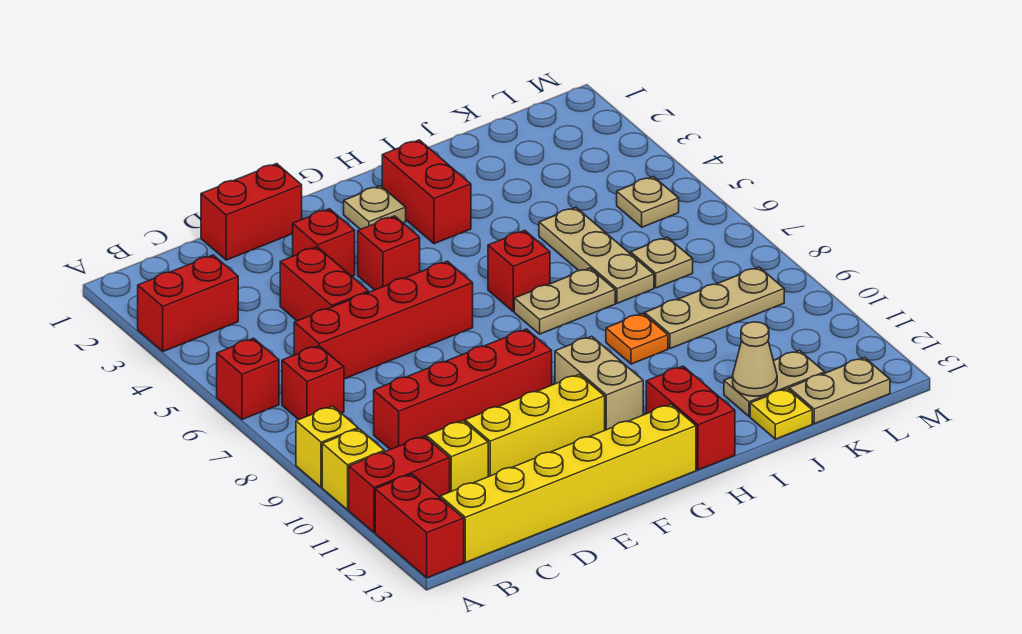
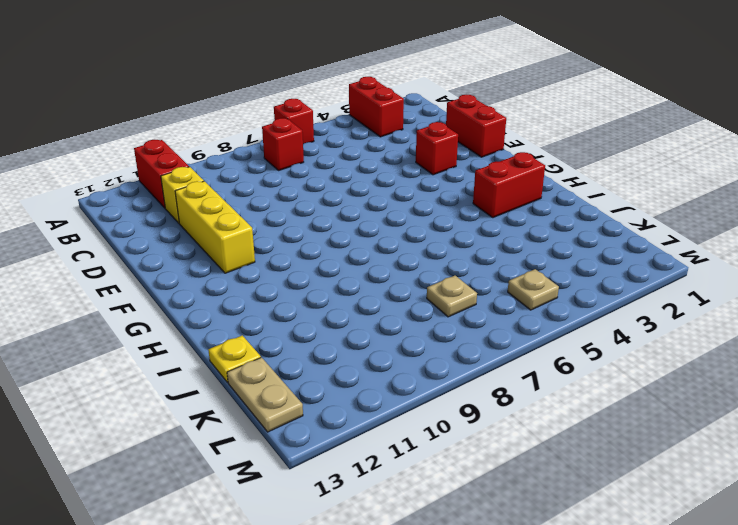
none -> yellow brick A9 level 1
none -> yellow brick A10 level 1
none -> red brick A12:A13 level 1
none -> yellow brick B13:G13 level 1

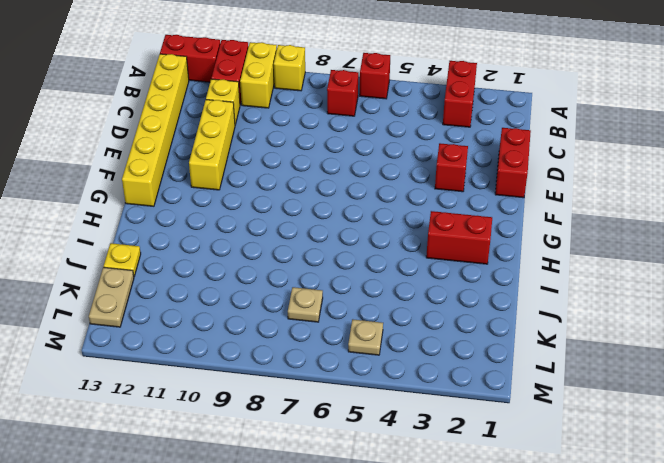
yellow brick A10:B10 level 1 -> yellow brick A10 level 1
none -> red brick C6:F6 level 1
none -> red brick C9:F9 level 1
none -> red brick D4:D5 level 1
none -> red brick F4 level 1

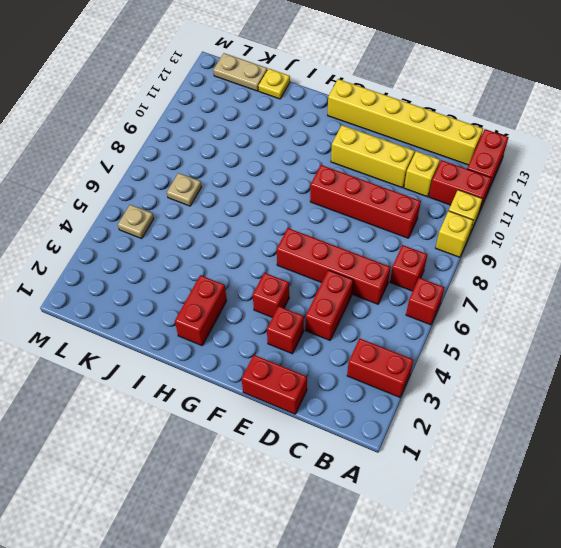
none -> tan plate G2 level 1
none -> tan brick G10:G11 level 1
none -> red brick H6 level 1
none -> tan plate H7:I7 level 1

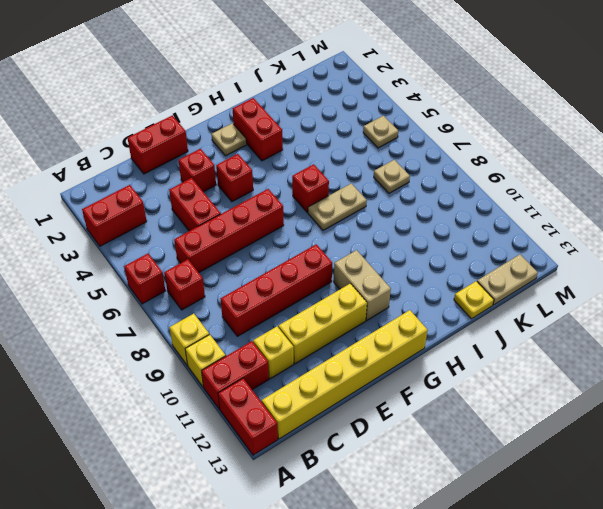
none -> red brick H12:H13 level 1
none -> orange plate I9 level 1
none -> tan plate J5:J7 level 1
none -> tan plate J9:L9 level 1

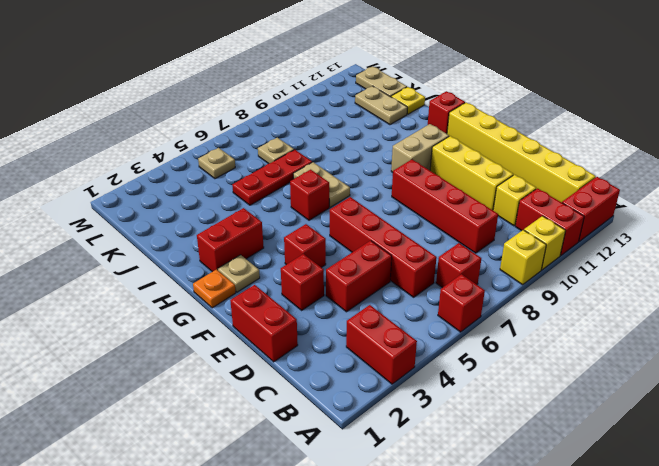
orange plate G1 level 1 -> orange plate I9 level 1
red brick H13 level 1 -> red brick H12:H13 level 1
red plate J5:J7 level 1 -> tan plate J5:J7 level 1
none -> tan plate J9:L9 level 1
none -> tan cone J12 level 2

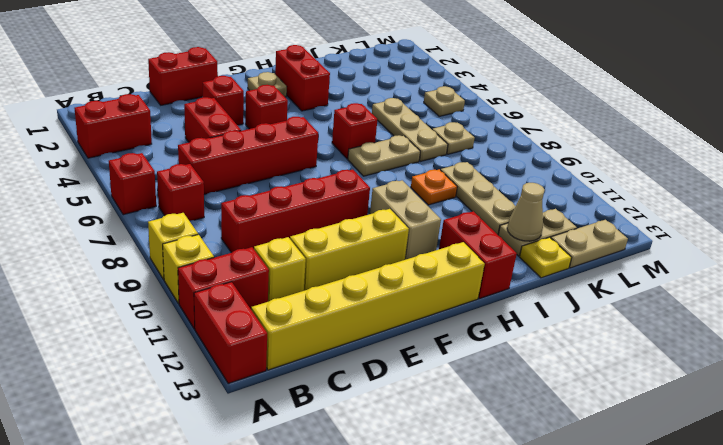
tan plate J9:J11 level 1 -> tan plate J9:L9 level 1

